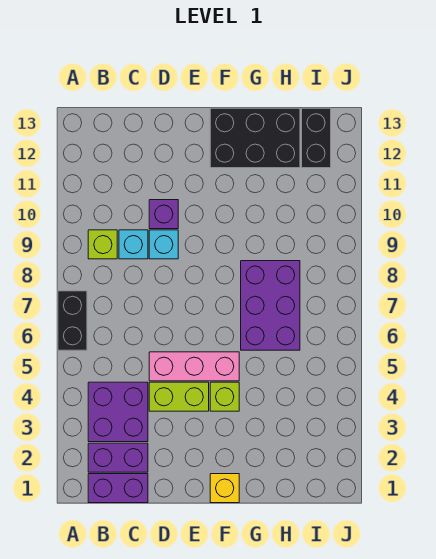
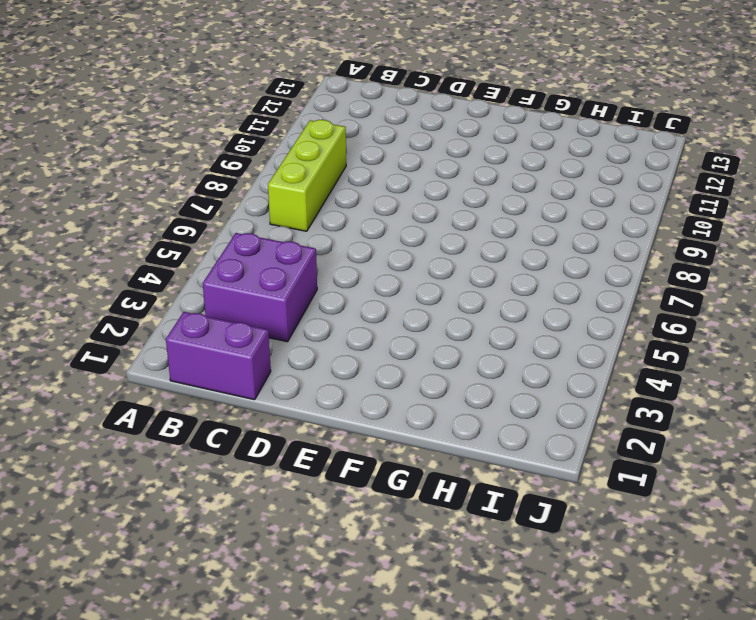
lime brick B7:B9 level 1 -> lime brick B9 level 1
none -> black brick A6:A7 level 1
none -> purple brick B2:C2 level 1
none -> cyan brick C9 level 1

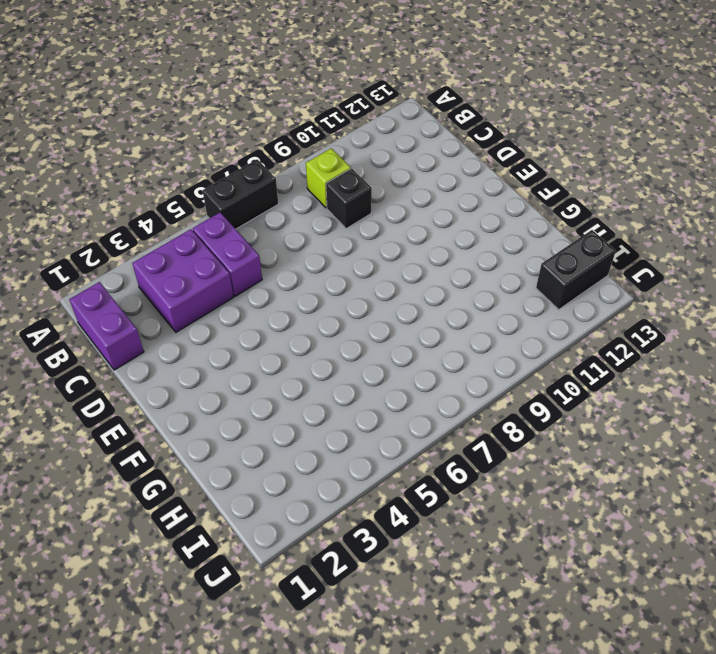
purple brick B5:C5 level 1 -> purple brick B2:C2 level 1
black brick C9 level 1 -> cyan brick C9 level 1
none -> lime brick D4:E4 level 1
none -> pink brick D5:F5 level 1
none -> cyan brick D9 level 1

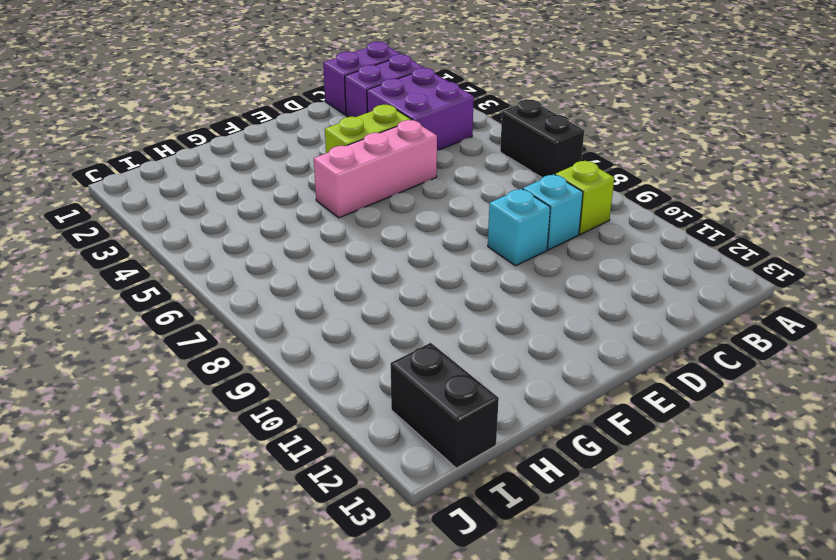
none -> purple brick D10 level 1
none -> yellow brick F1 level 1
none -> lime brick F4 level 1

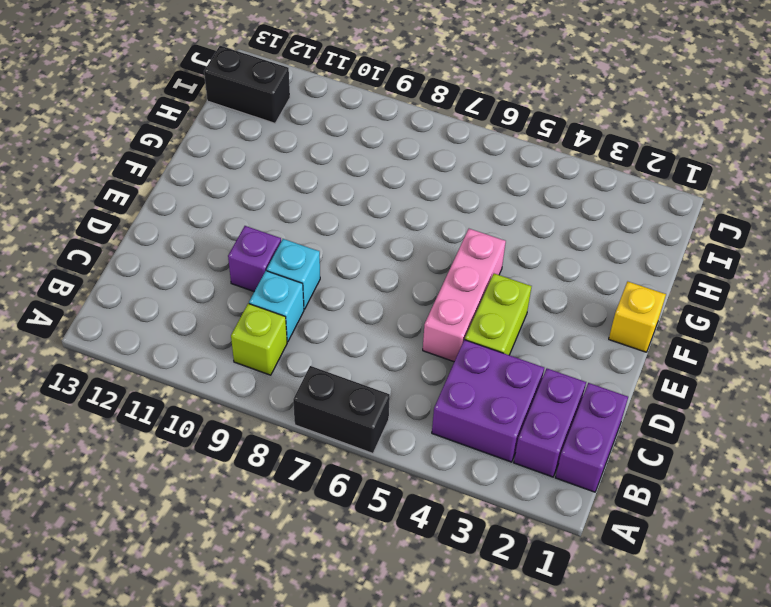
none -> lime brick F4 level 1
none -> black brick F12:H13 level 1
none -> purple brick G6:H8 level 1

